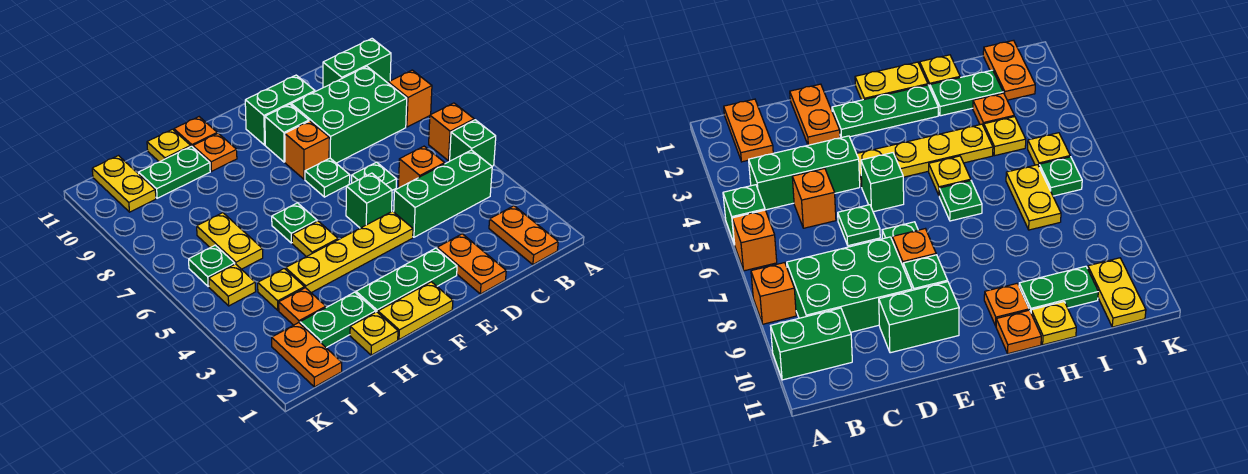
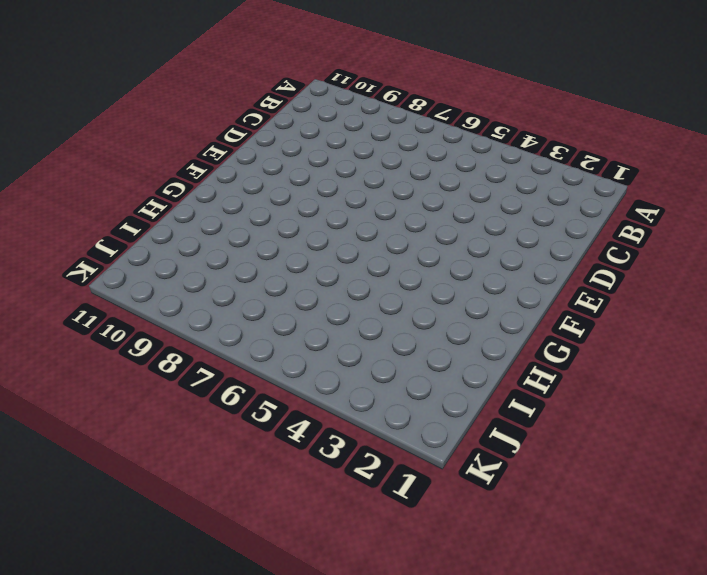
none -> green brick A5 level 1
none -> orange brick A6 level 1
none -> orange brick A8 level 1
none -> green brick A10:B10 level 1

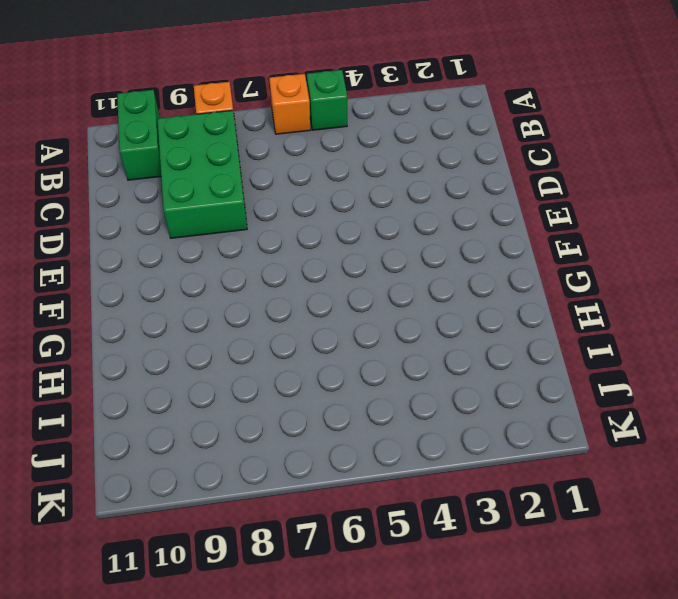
none -> orange plate B1:B2 level 1
none -> green brick B4:D4 level 1
none -> orange brick C5 level 1
none -> orange plate D1:D2 level 1

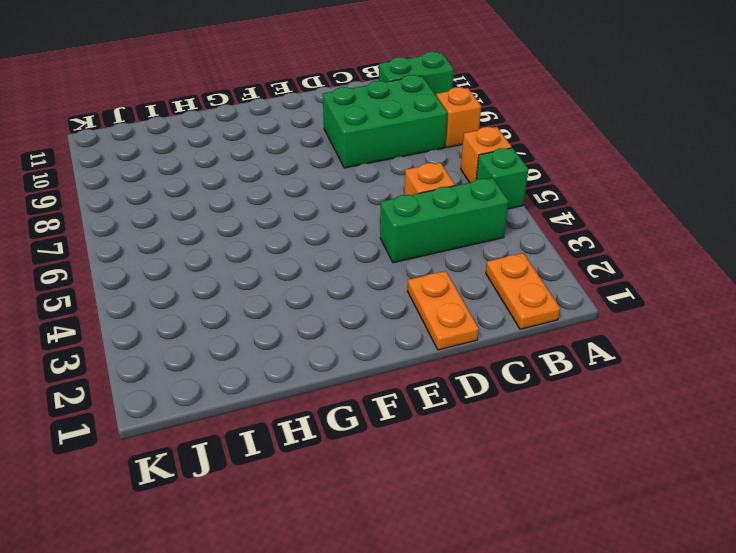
none -> green plate D6 level 1
none -> green brick D10:E10 level 1
none -> green plate E2:G2 level 1
none -> yellow plate E4:H4 level 1

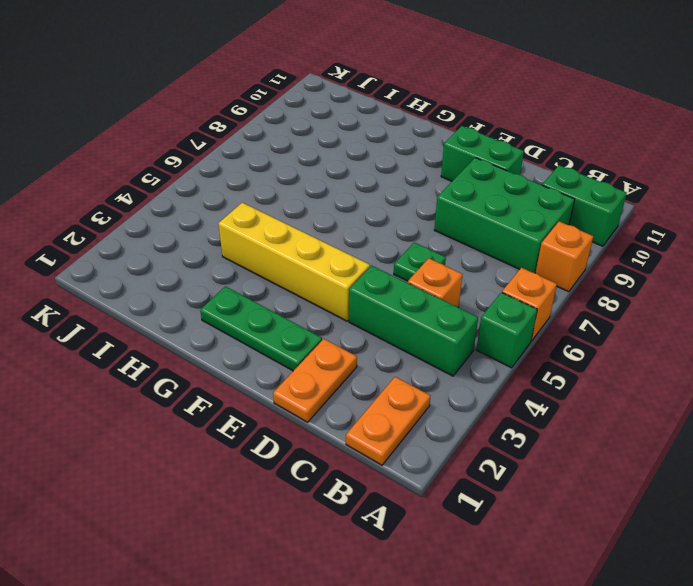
yellow brick E4:H4 level 1 -> yellow plate E4:H4 level 1
none -> green brick E5 level 1
none -> green plate E7 level 1
none -> orange brick E8 level 1
none -> green brick E9 level 1

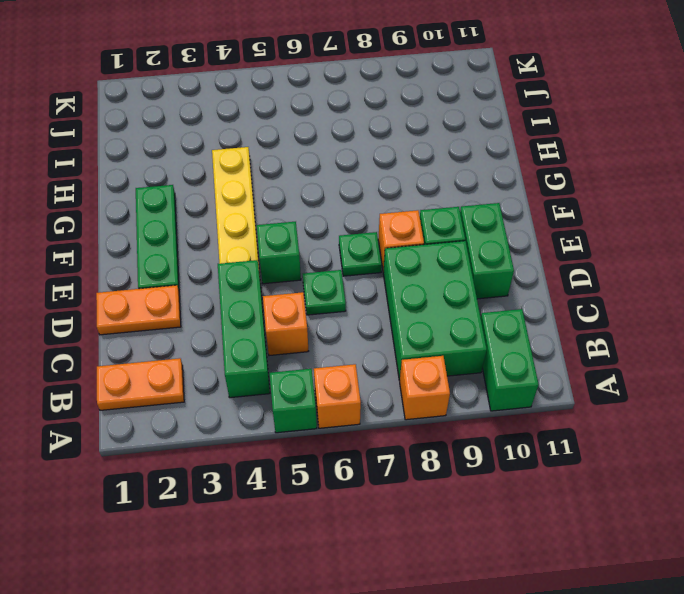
none -> yellow plate F1:G1 level 1
none -> yellow plate G5 level 1
none -> green plate G6 level 1
none -> orange plate G10 level 1

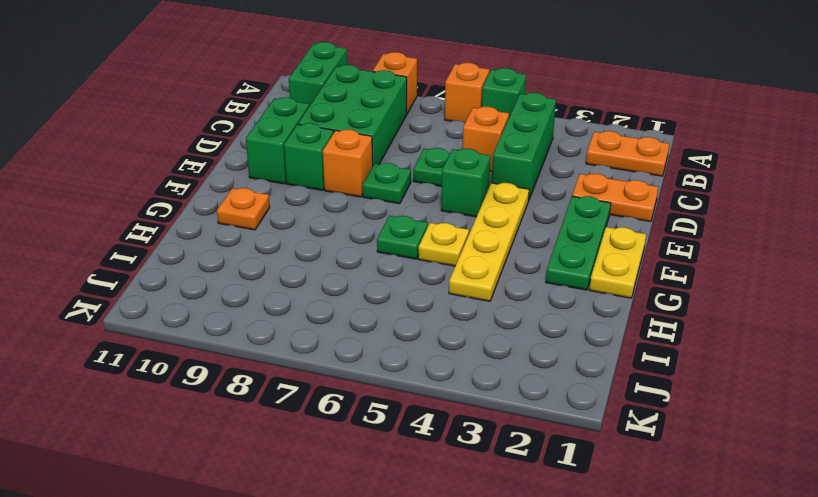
none -> orange plate G11 level 1
none -> yellow plate H1 level 1
none -> green plate H2:I2 level 1
none -> green plate H10:I10 level 1

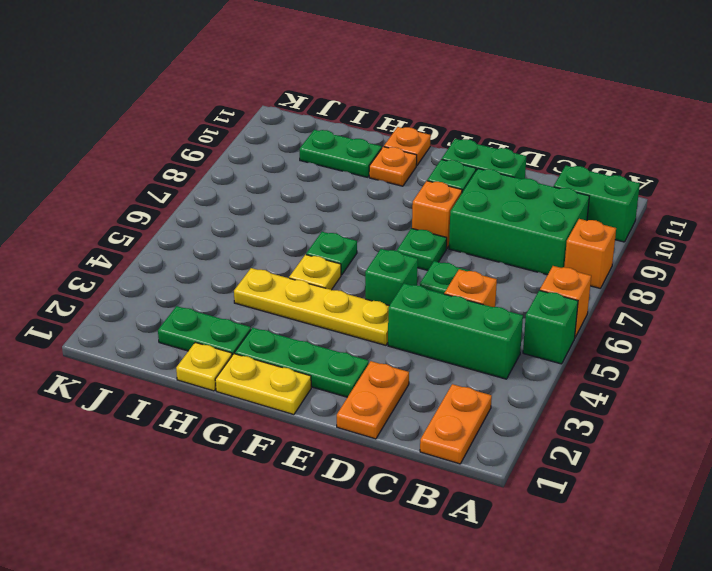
none -> yellow plate H11 level 1
none -> orange plate I3 level 1
none -> yellow plate I4 level 1
none -> yellow plate I6:I7 level 1

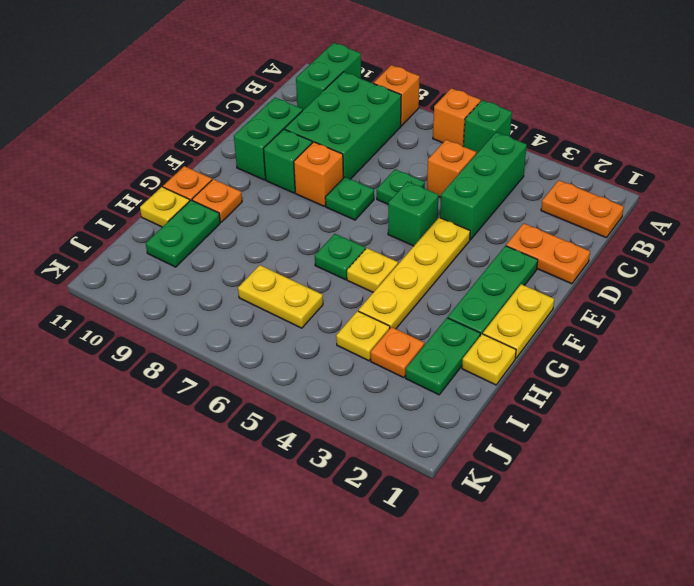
none -> orange plate J1:J2 level 1
none -> yellow plate J5 level 1
none -> green plate J6 level 1
none -> yellow plate J10:J11 level 1

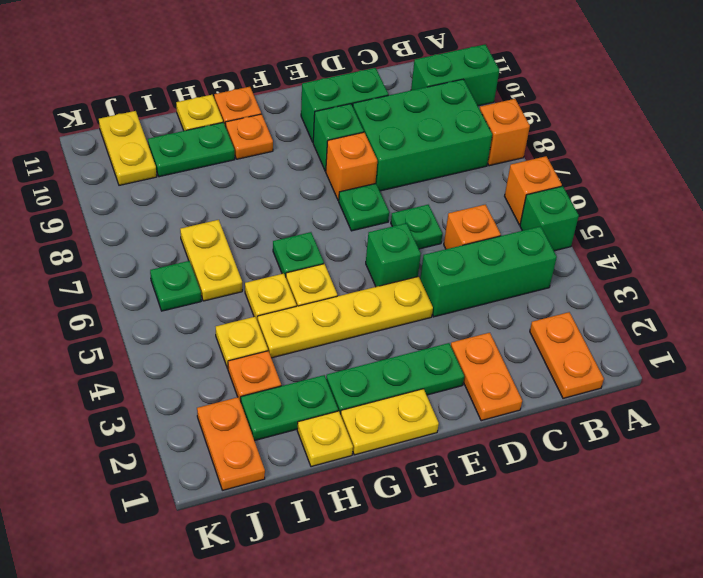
yellow plate H5 level 1 -> yellow plate J5 level 1

